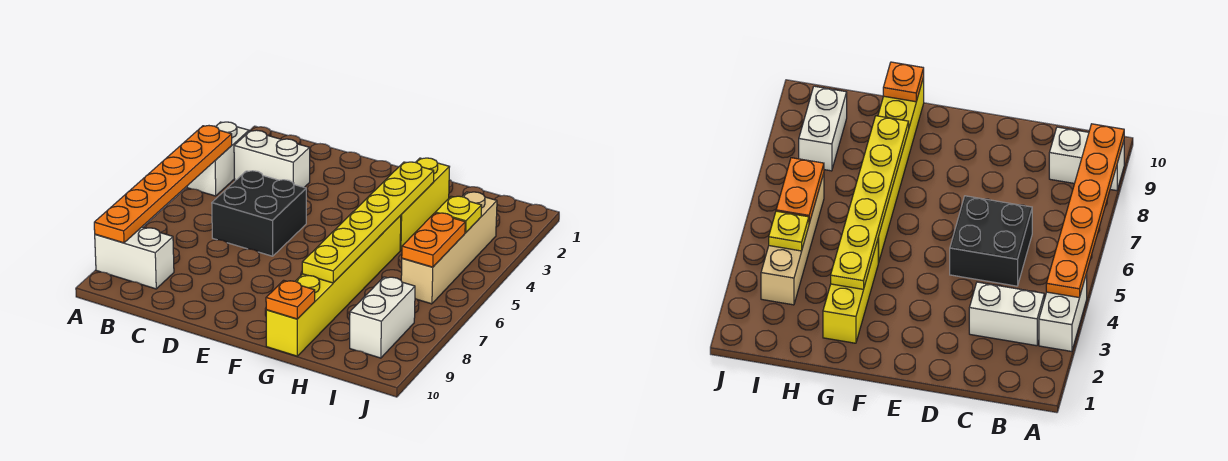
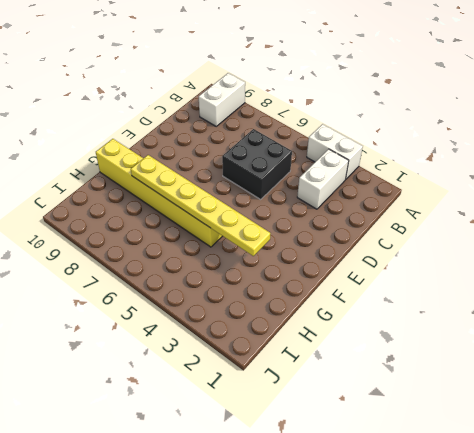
none -> yellow brick G2:G4 level 1
none -> tan brick I3:I6 level 1
none -> white brick I8:I9 level 1

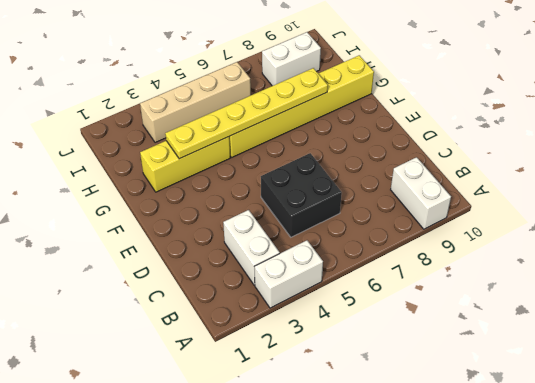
none -> orange plate A4:A9 level 2
none -> orange plate G10 level 2
none -> yellow plate I4 level 2

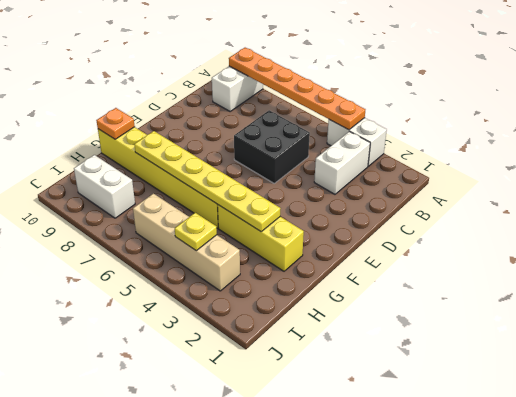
none -> orange plate I5:I6 level 2

